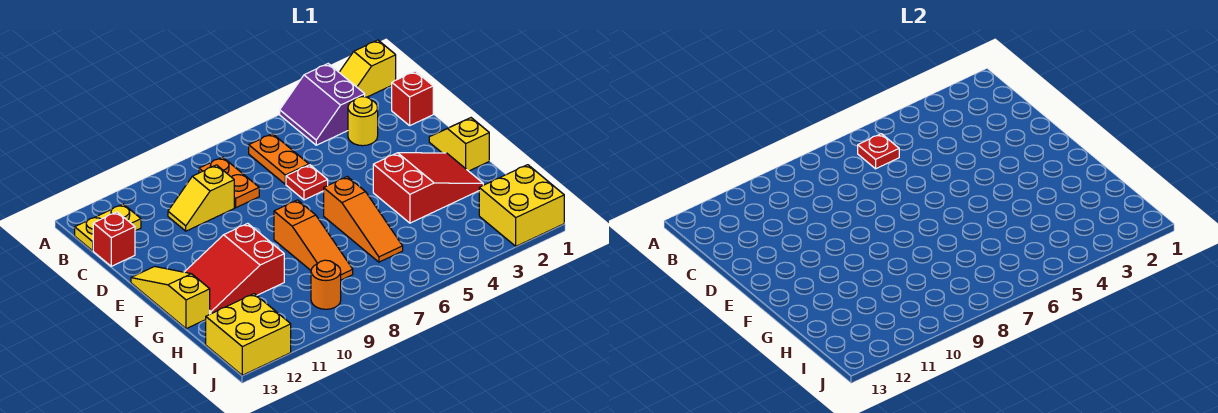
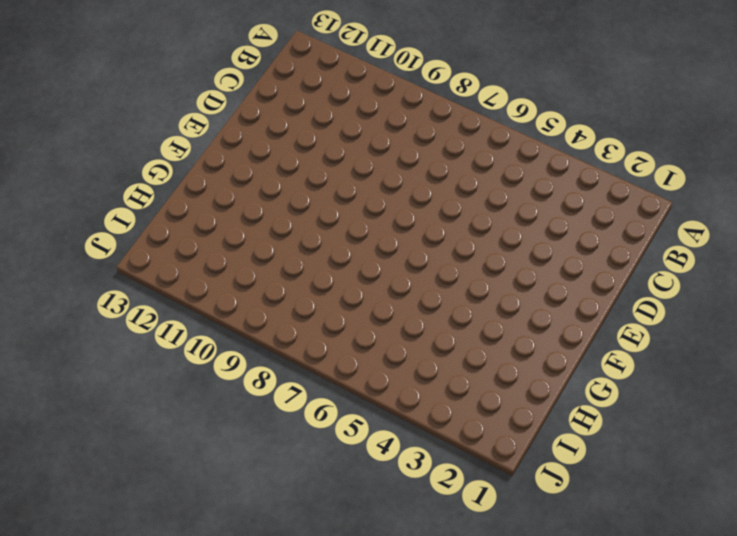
none -> yellow slope A1:A2 level 1 top 1
none -> purple slope A3:B4 level 1 top 3
none -> orange plate B6:C6 level 1

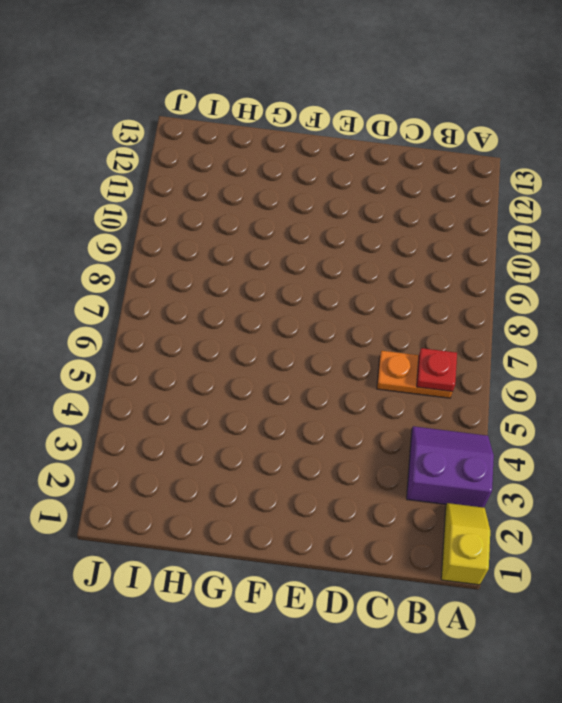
none -> orange plate B8:C8 level 1
none -> yellow plate B12:B13 level 1
none -> red brick C1 level 1

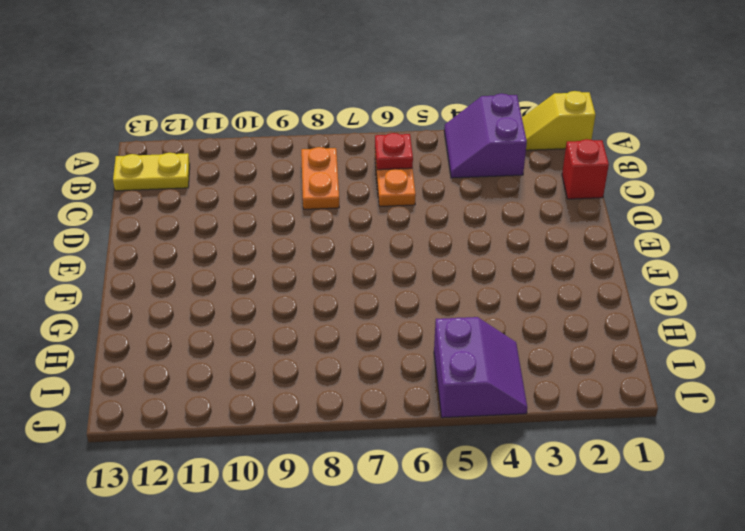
purple slope I4:J5 level 1 top 5 -> none
none -> yellow round brick C3 level 1
none -> yellow slope C9:C10 level 1 top 9
none -> red brick C13 level 1

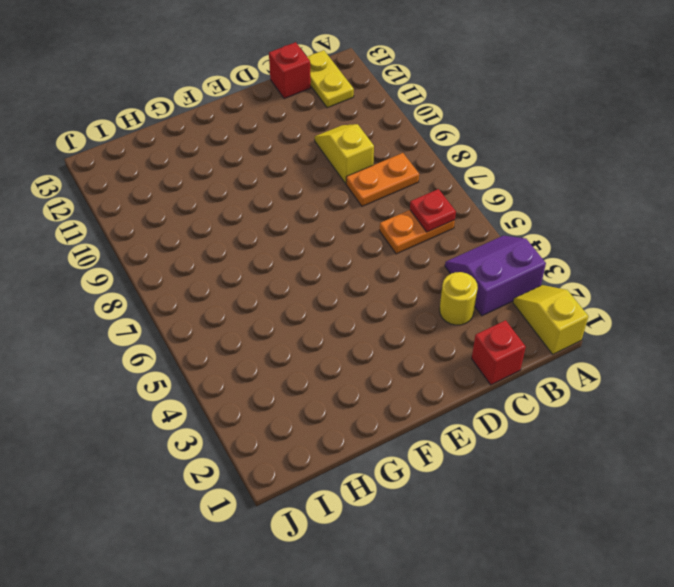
none -> red plate D6 level 1
none -> yellow slope E1:F1 level 1 top F
none -> yellow slope E13:G13 level 1 top G

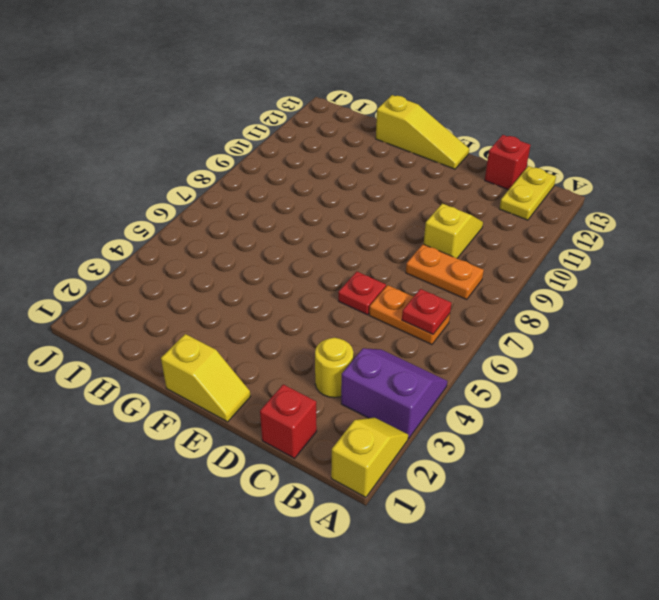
none -> red slope F2:G4 level 1 top 4
none -> orange slope F6:H6 level 1 top F
none -> orange slope F8:H8 level 1 top F

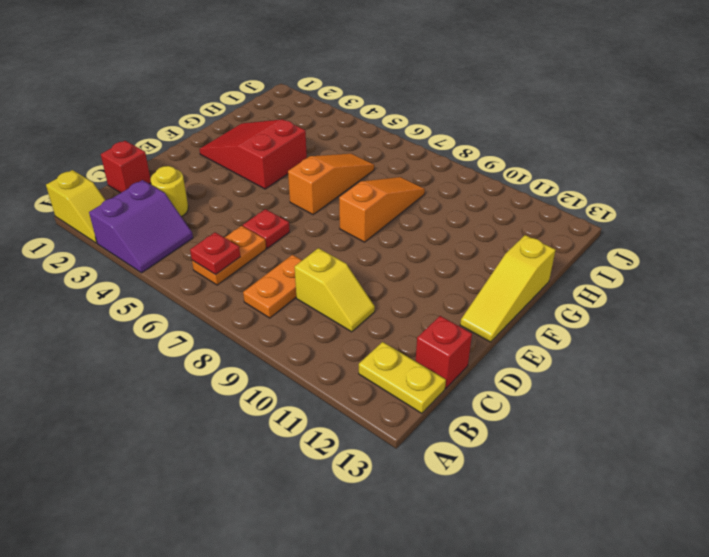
none -> yellow slope E1:F1 level 1 top F
none -> red slope F10:G12 level 1 top 10
none -> yellow brick I1:J2 level 1

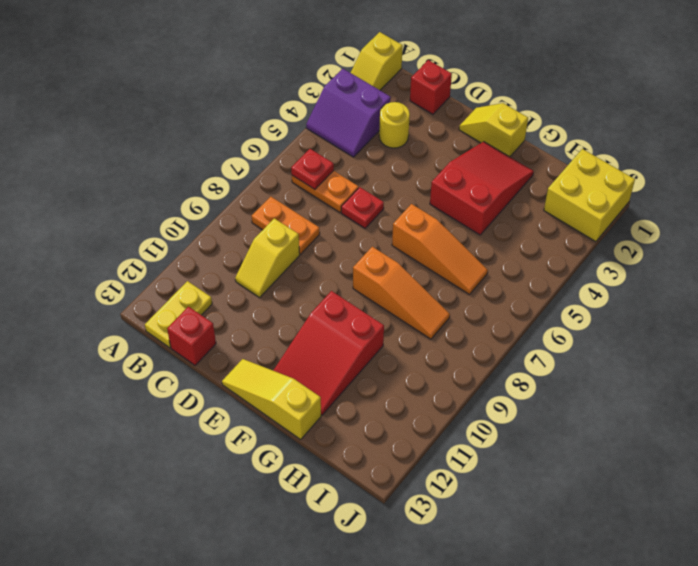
none -> orange round brick I9 level 1
none -> yellow brick I12:J13 level 1

